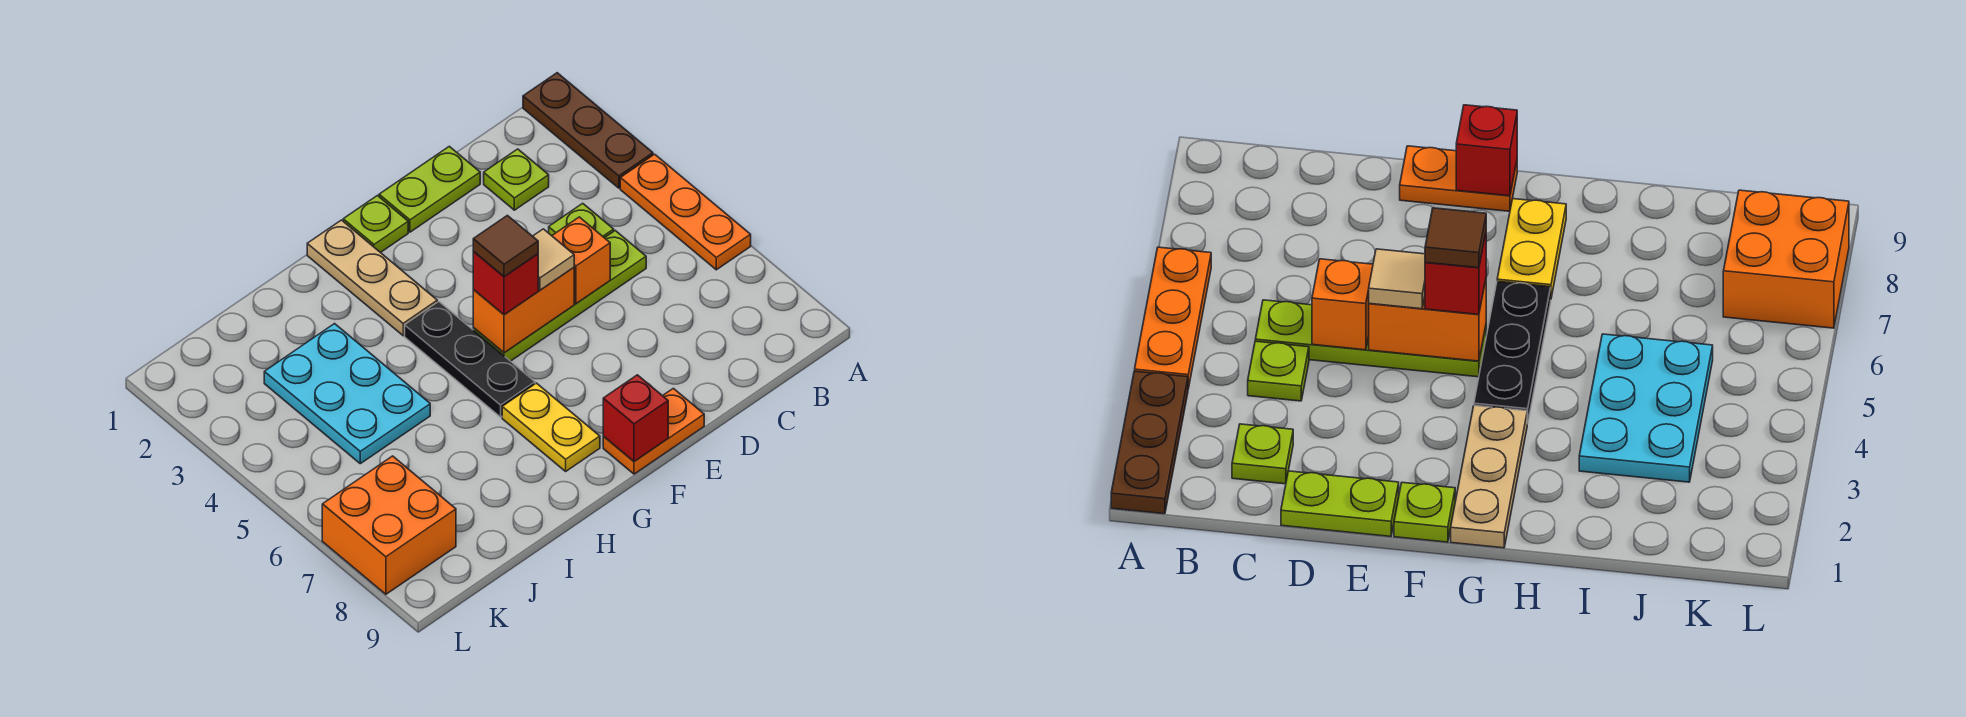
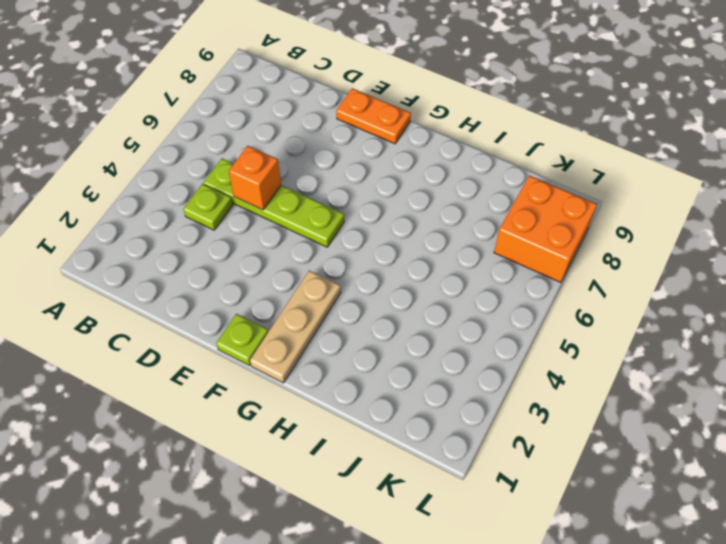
none -> brown plate A1:A3 level 1
none -> orange plate A4:A6 level 1
none -> lime plate C2 level 1

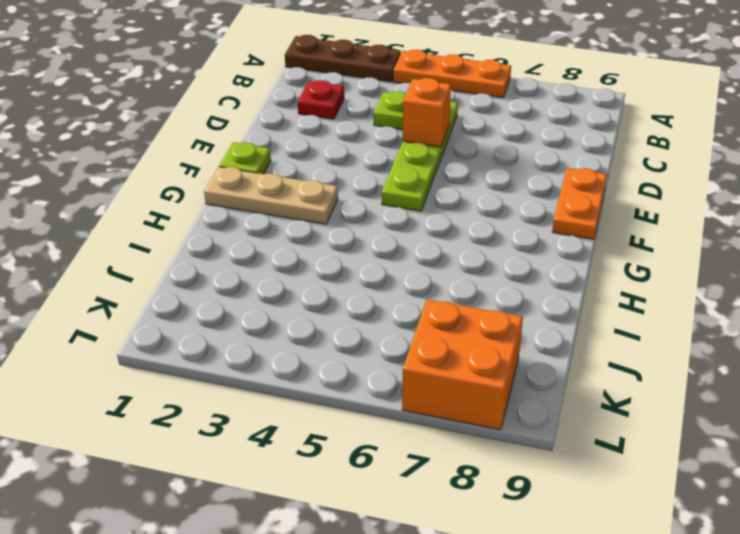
red plate C2 level 1 -> lime plate C2 level 1
none -> lime plate D1:E1 level 1
none -> black plate G4:G6 level 1
none -> yellow plate G7:G8 level 1

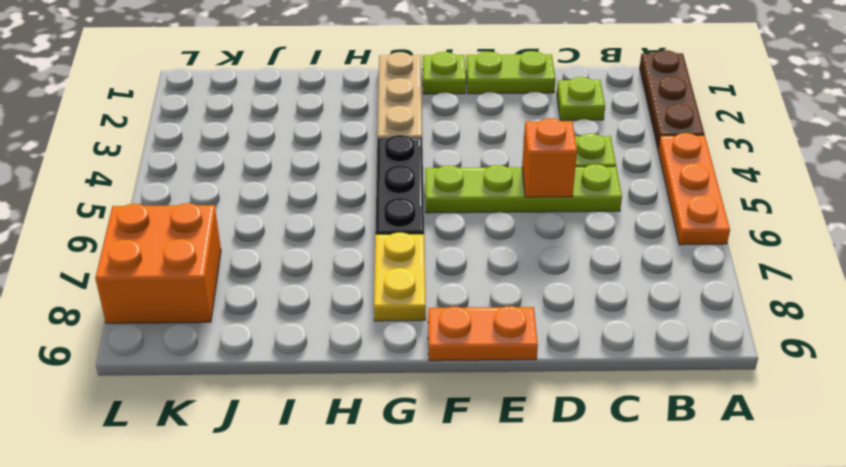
none -> cyan plate I3:J5 level 1
none -> orange brick E5:F5 level 2
none -> red brick F9 level 2

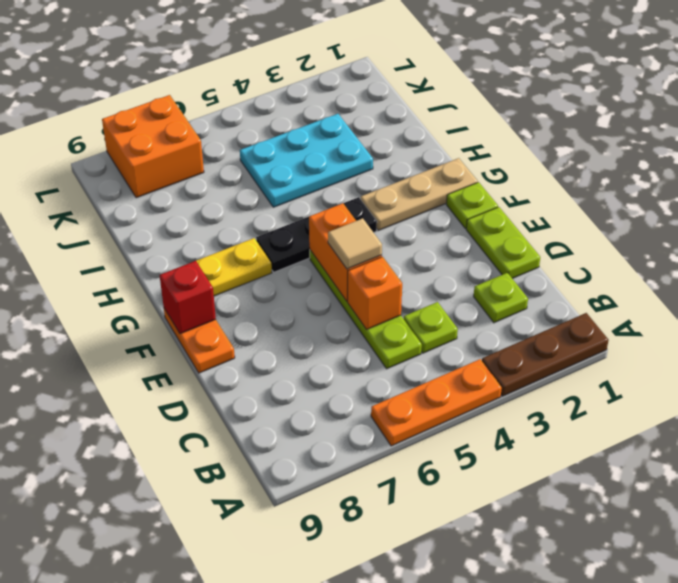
none -> red brick F5 level 3
none -> brown tile F5 level 4

